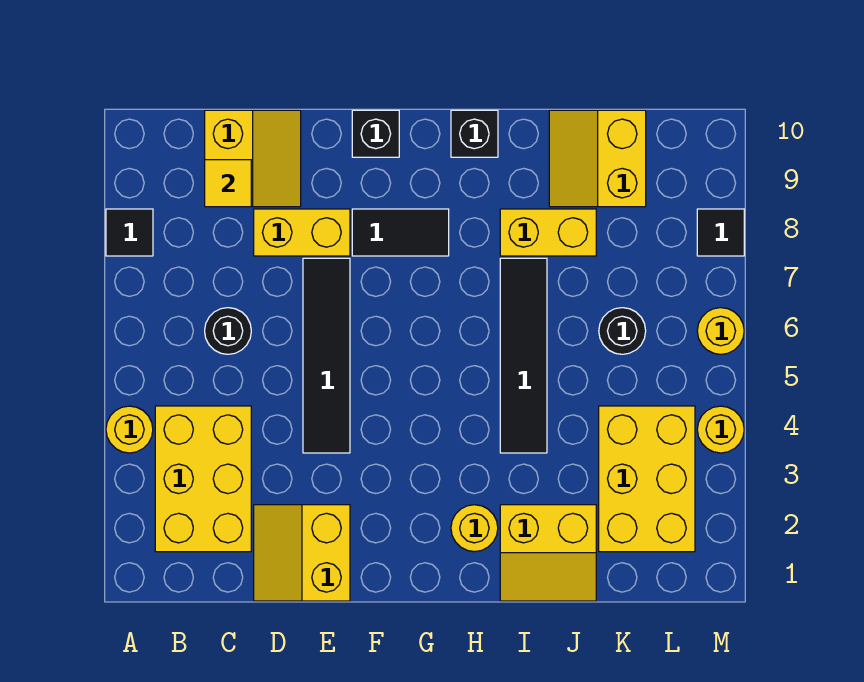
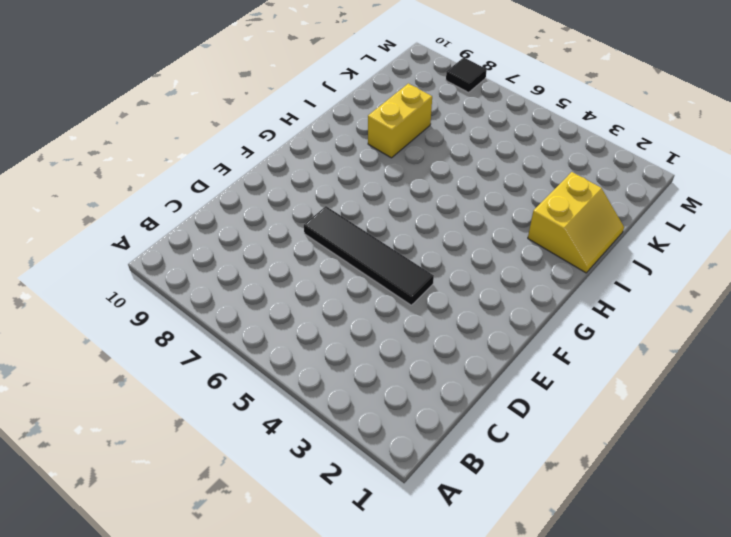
none -> yellow round brick A4 level 1
none -> black tile A8 level 1
none -> yellow brick B2:C4 level 1

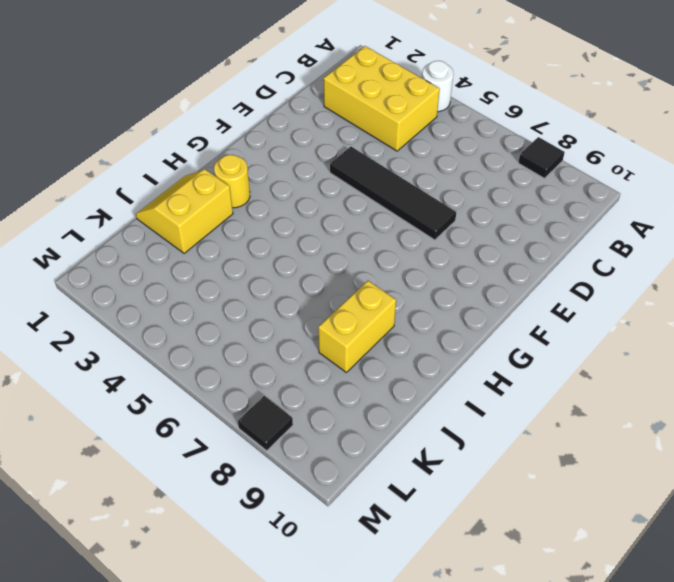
white round brick A4 level 1 -> yellow round brick A4 level 1
none -> black round brick C6 level 1
none -> yellow slope C9:D10 level 1 top C
none -> yellow slope D1:E2 level 1 top E

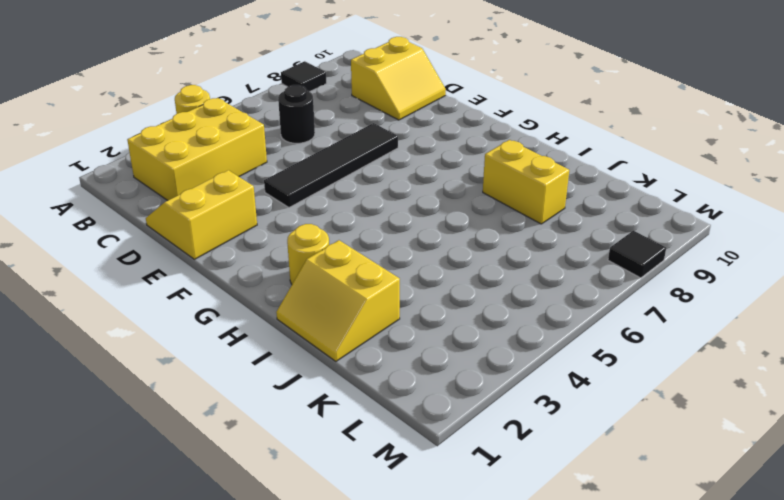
none -> yellow brick D8:E8 level 1
none -> black tile F8:G8 level 1
none -> black brick F10 level 1

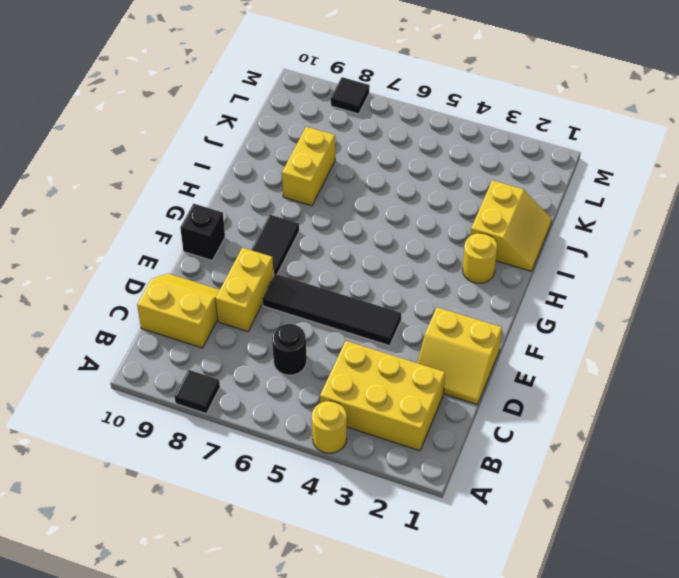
none -> black brick H10 level 1
none -> black tile I4:I7 level 1
none -> yellow slope J9:K10 level 1 top K

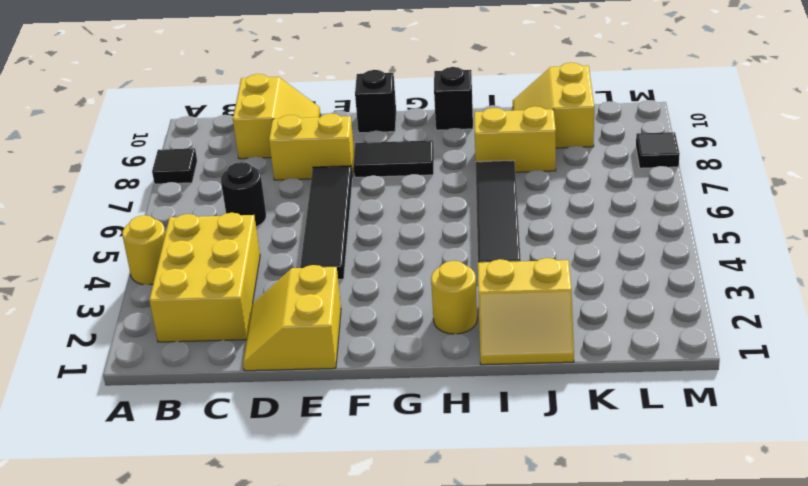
none -> yellow brick K2:L4 level 1
none -> black round brick K6 level 1
none -> yellow round brick M4 level 1

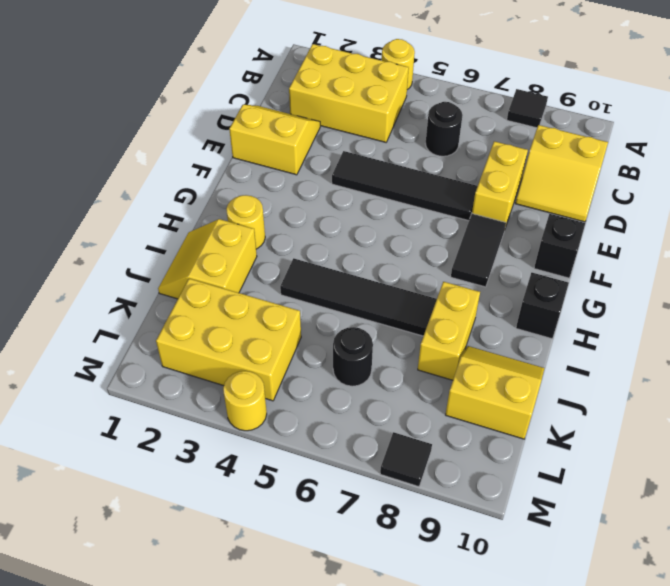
none -> yellow round brick M6 level 1
none -> yellow tile C9 level 2

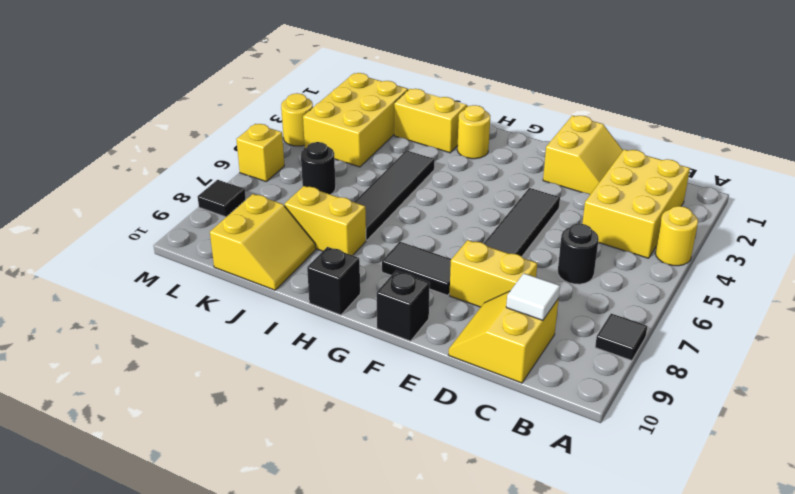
white tile C9 level 2 -> yellow tile C9 level 2
yellow brick M6 level 1 -> yellow round brick M6 level 1

